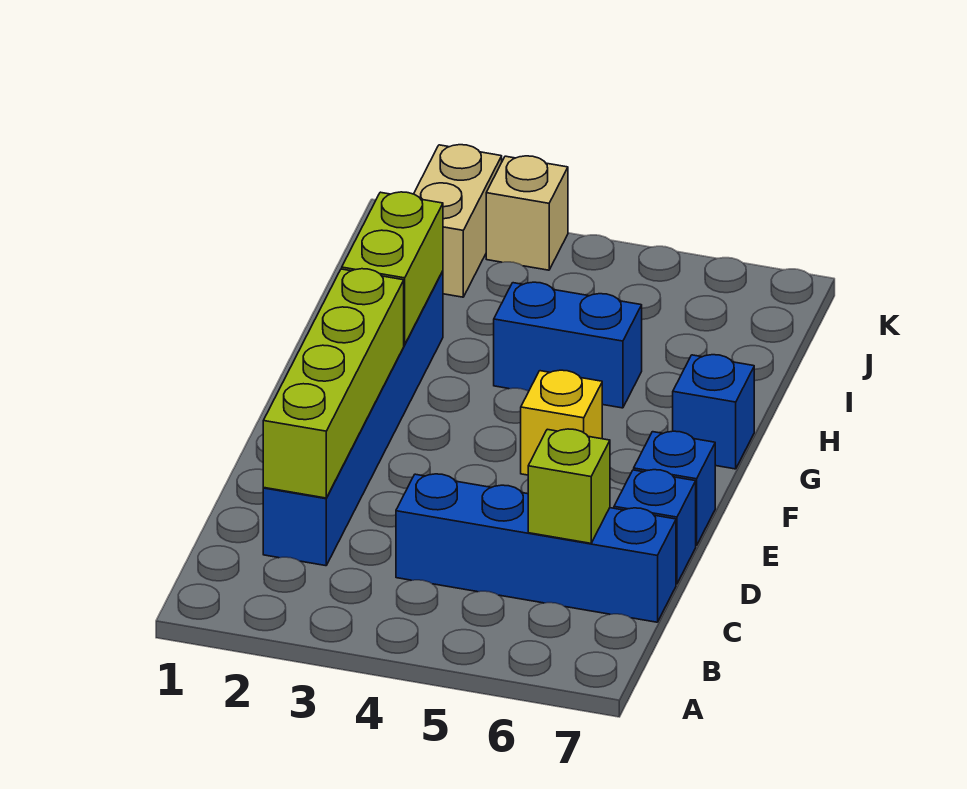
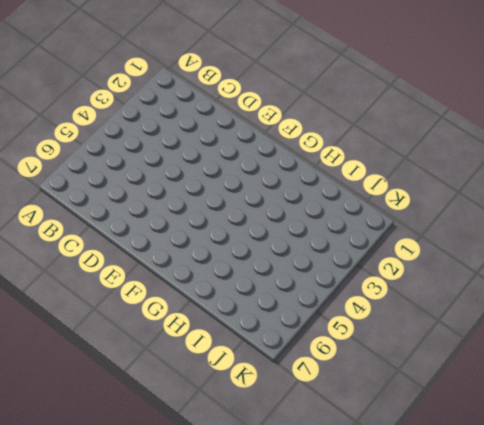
none -> blue brick C2:H2 level 1
none -> blue brick C4:C7 level 1
none -> blue brick D7 level 1

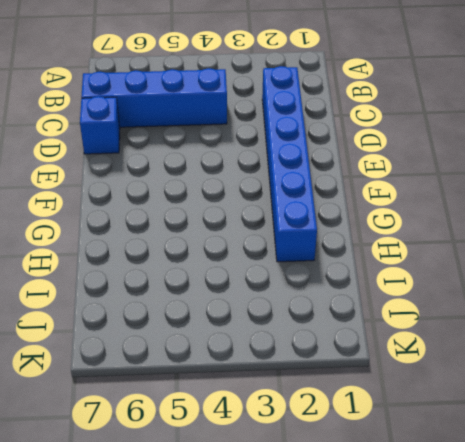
none -> blue brick E7 level 1
none -> yellow brick F5 level 1
none -> blue brick G7 level 1

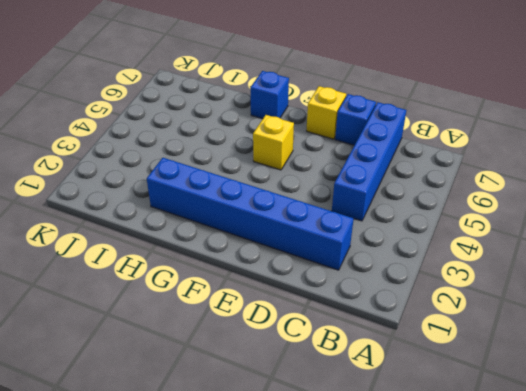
yellow brick E7 level 1 -> blue brick E7 level 1
none -> blue brick H4:H5 level 1
none -> tan brick J2:K2 level 1
none -> tan brick K3 level 1

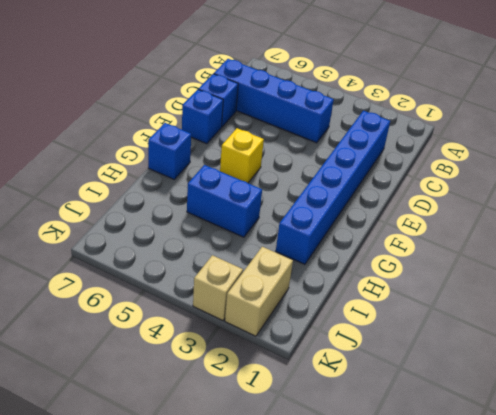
none -> lime brick C2:F2 level 2
none -> lime brick C6 level 2
none -> lime brick G2:H2 level 2

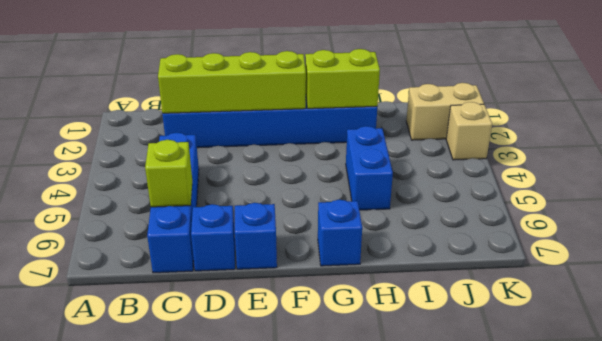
none -> yellow brick F5 level 1

